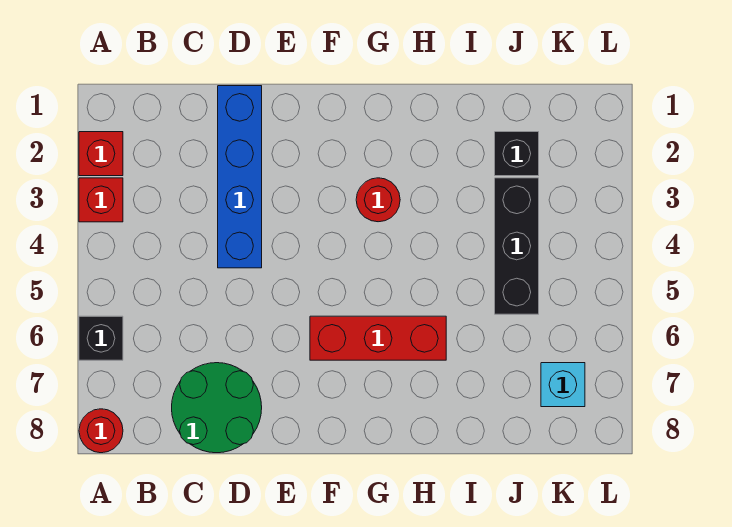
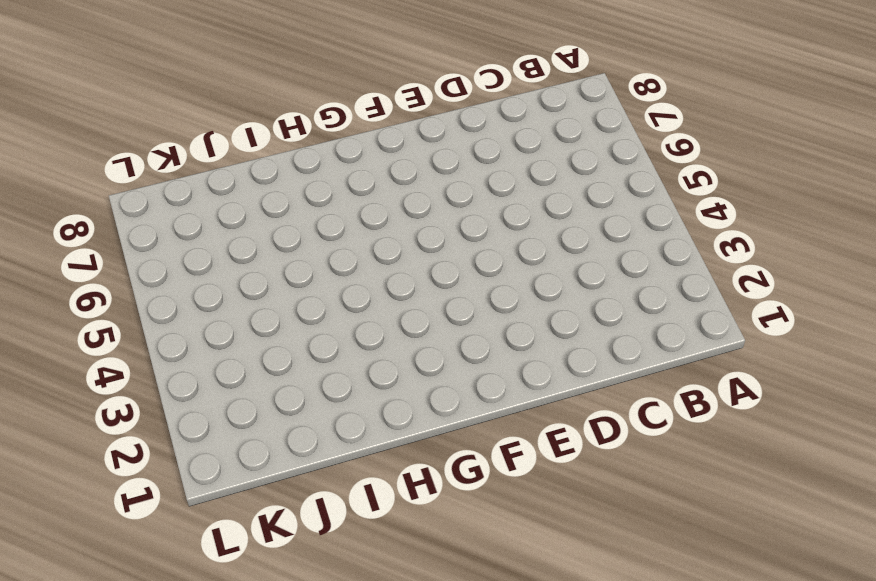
none -> red brick A2 level 1
none -> red brick A3 level 1

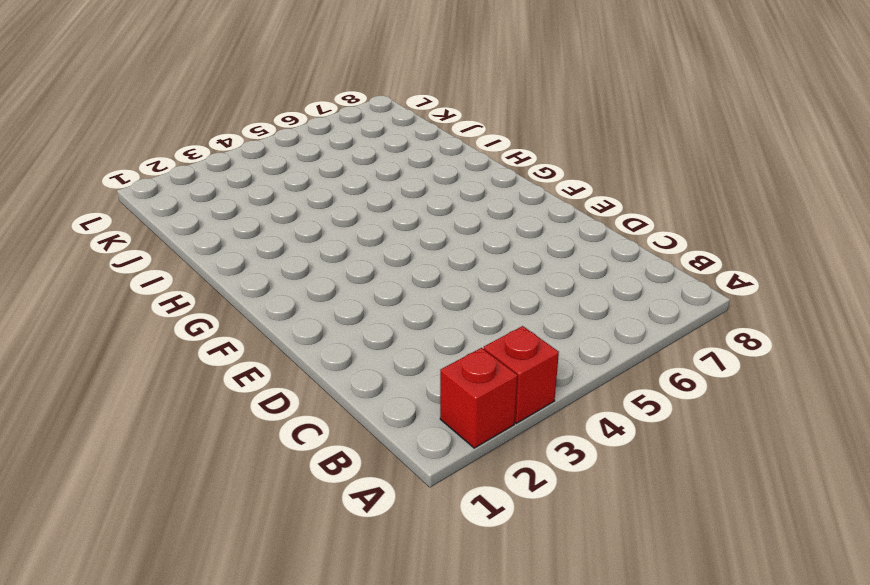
none -> black brick A6 level 1
none -> red round brick A8 level 1

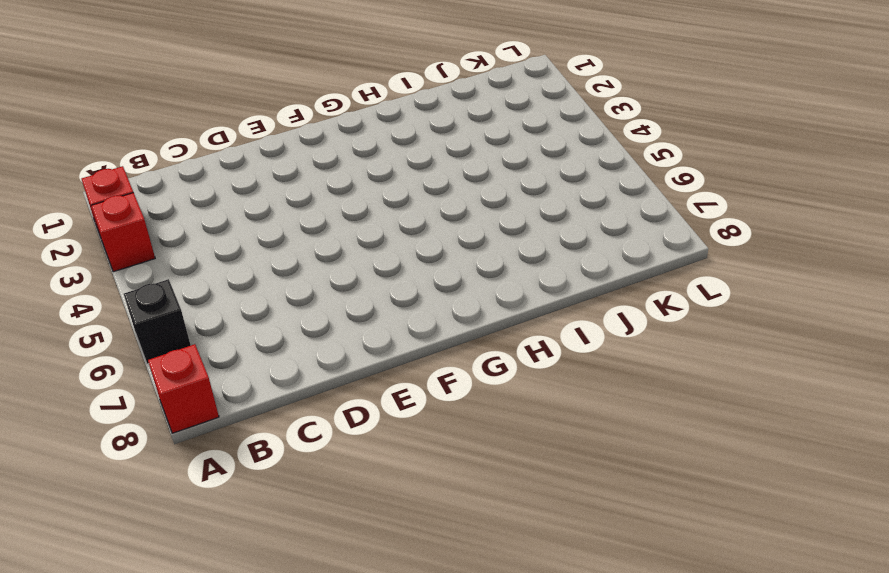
red brick A8 level 1 -> red round brick A8 level 1
none -> green round brick C7:D8 level 1
none -> blue brick D1:D4 level 1

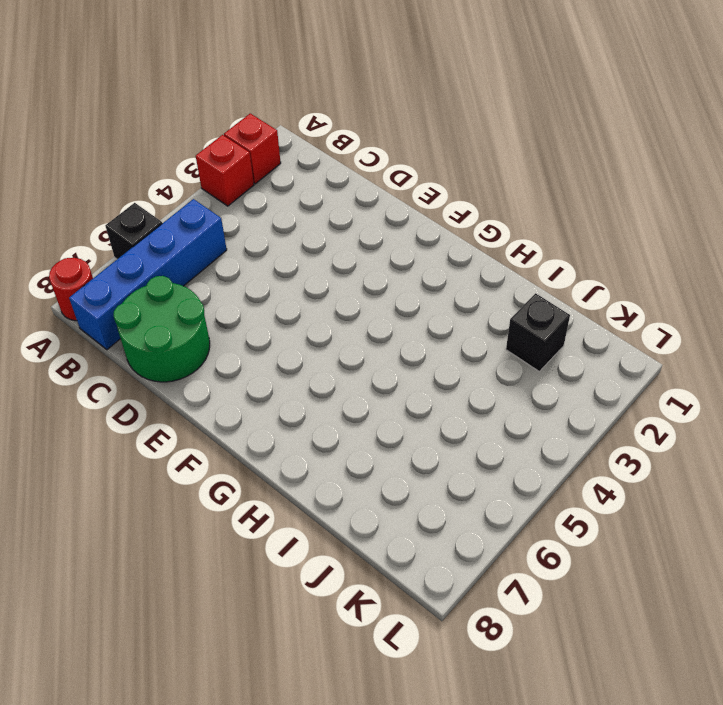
blue brick B5:B8 level 1 -> blue brick D1:D4 level 1
none -> red brick F6:H6 level 1
none -> red round brick G3 level 1

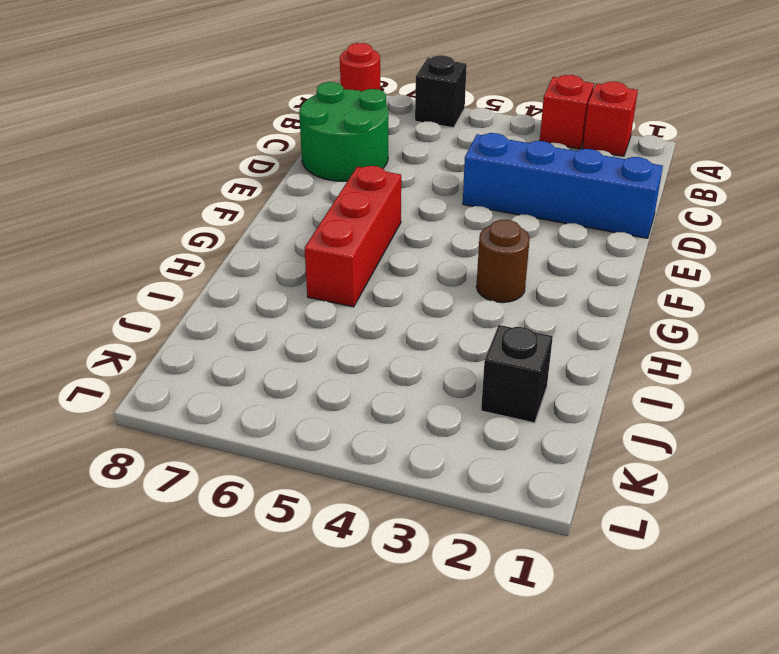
brown round brick G3 level 1 -> red round brick G3 level 1
none -> black brick J3:J5 level 1
none -> cyan brick K7 level 1

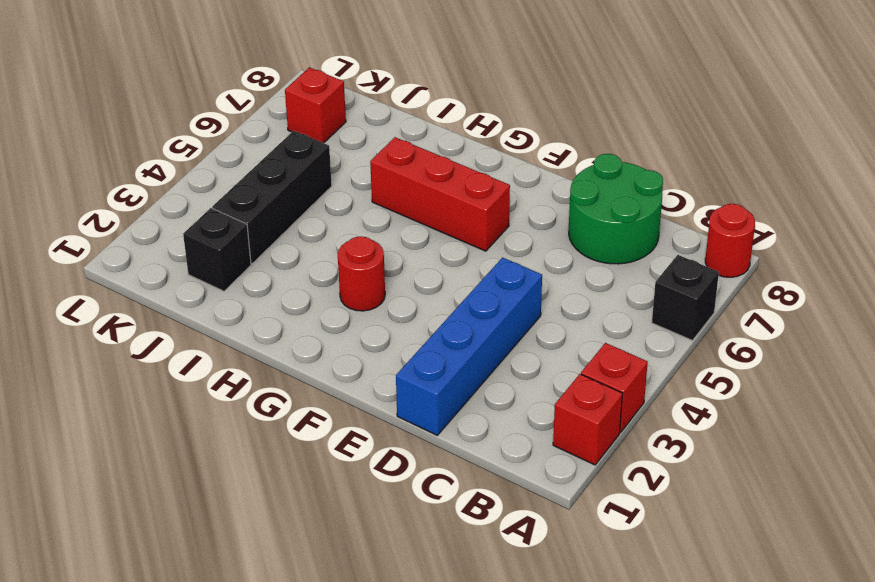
red brick K7 level 1 -> cyan brick K7 level 1

